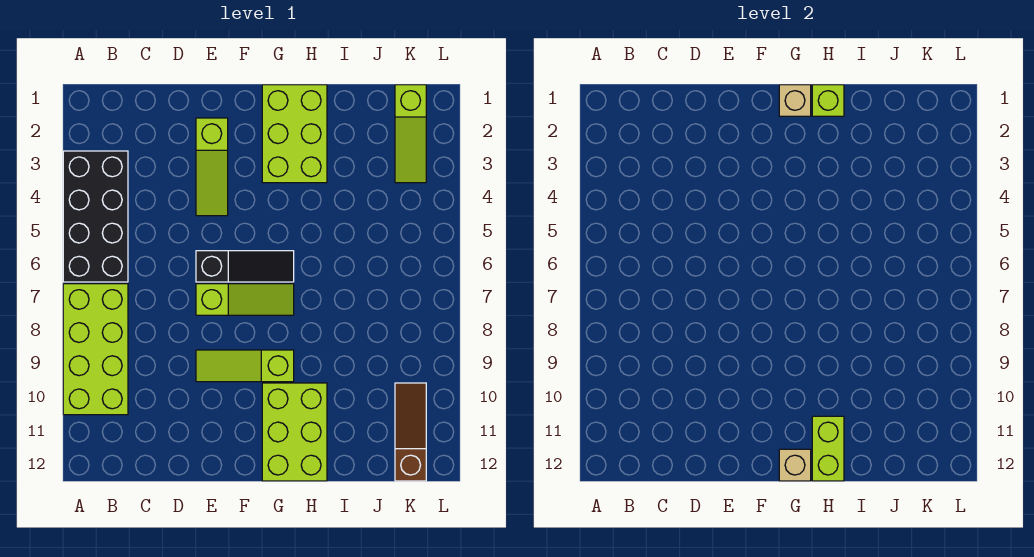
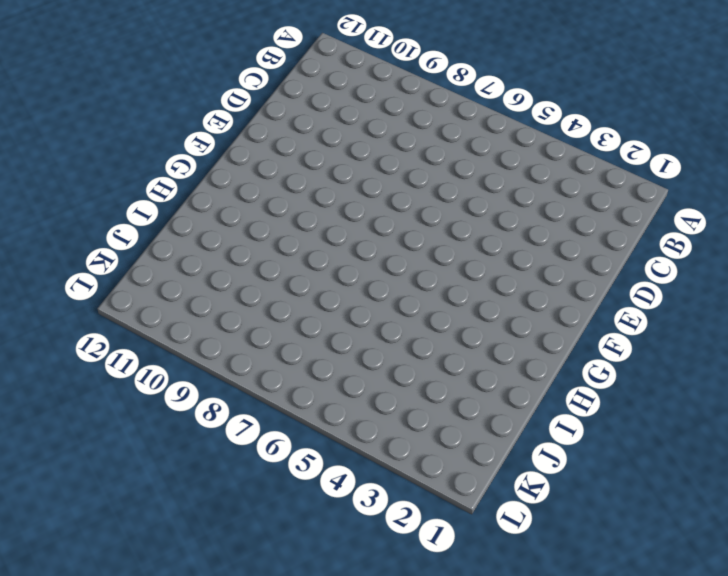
none -> black brick A3:B6 level 1
none -> lime brick A7:B10 level 1
none -> lime slope E2:E4 level 1 top 2

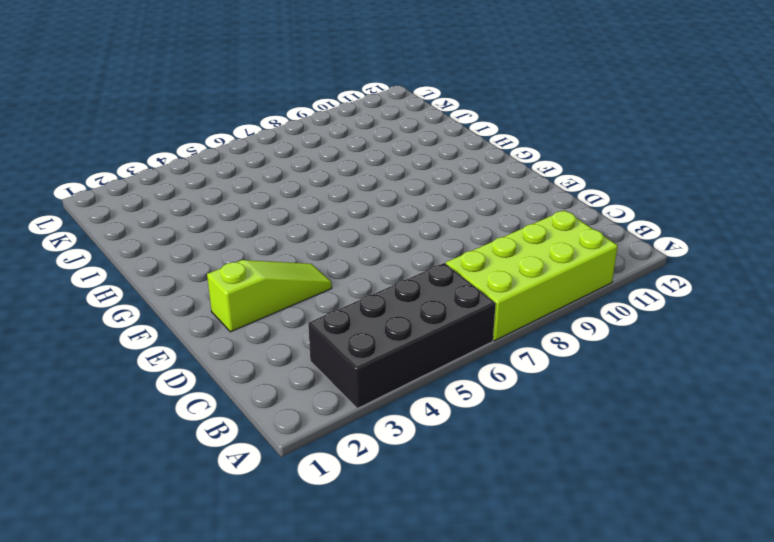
none -> black slope E6:G6 level 1 top E
none -> lime slope E7:G7 level 1 top E
none -> lime slope E9:G9 level 1 top G

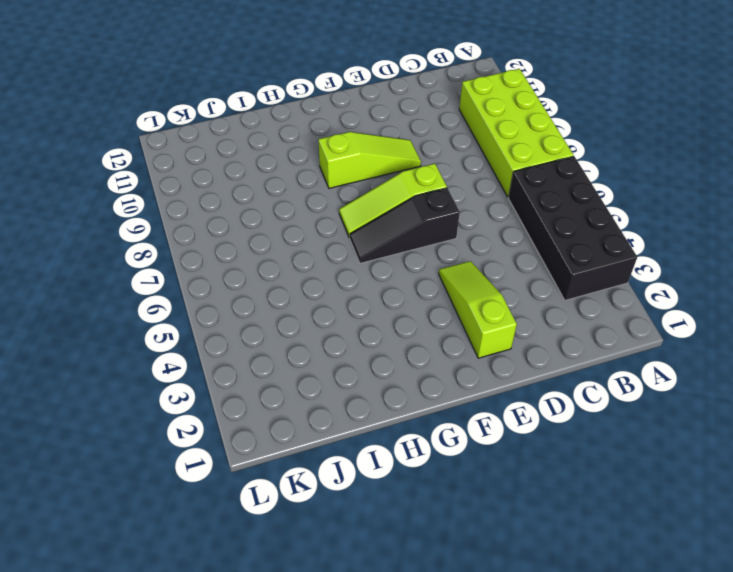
none -> lime brick G1:H3 level 1
none -> lime brick G10:H12 level 1
none -> lime slope K1:K3 level 1 top 1

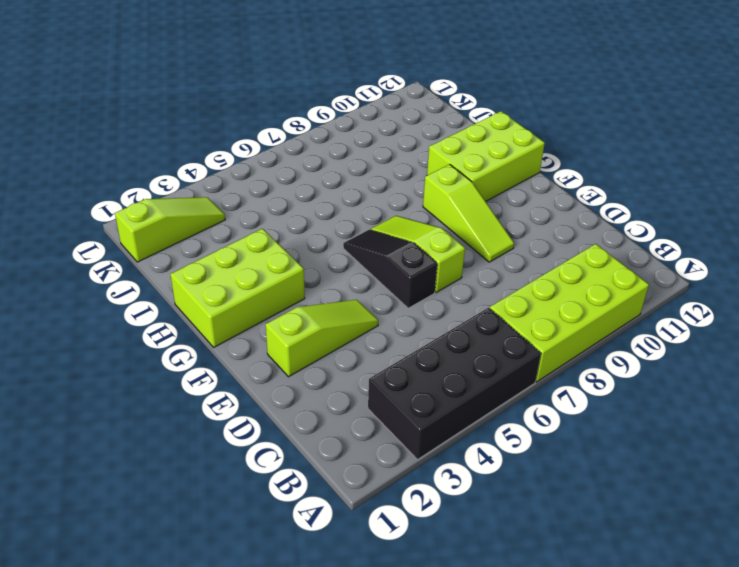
none -> brown slope K10:K12 level 1 top 12
none -> tan brick G1 level 2
none -> tan brick G12 level 2

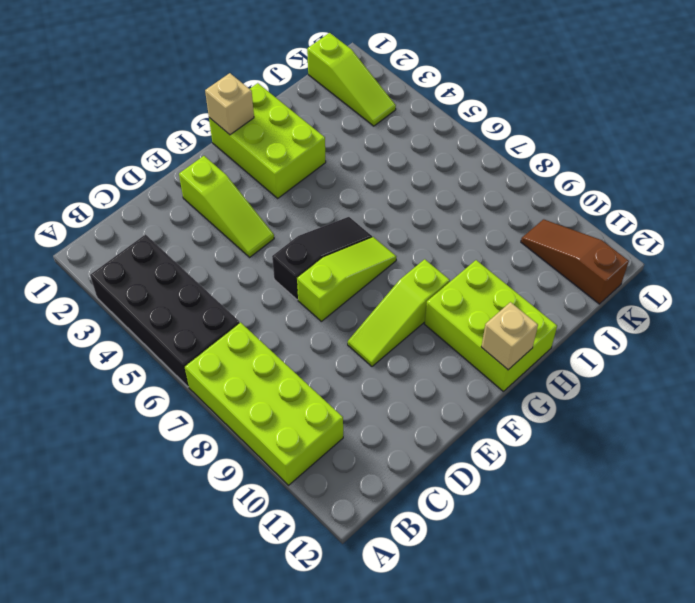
none -> lime brick H1 level 2
none -> lime brick H11:H12 level 2

